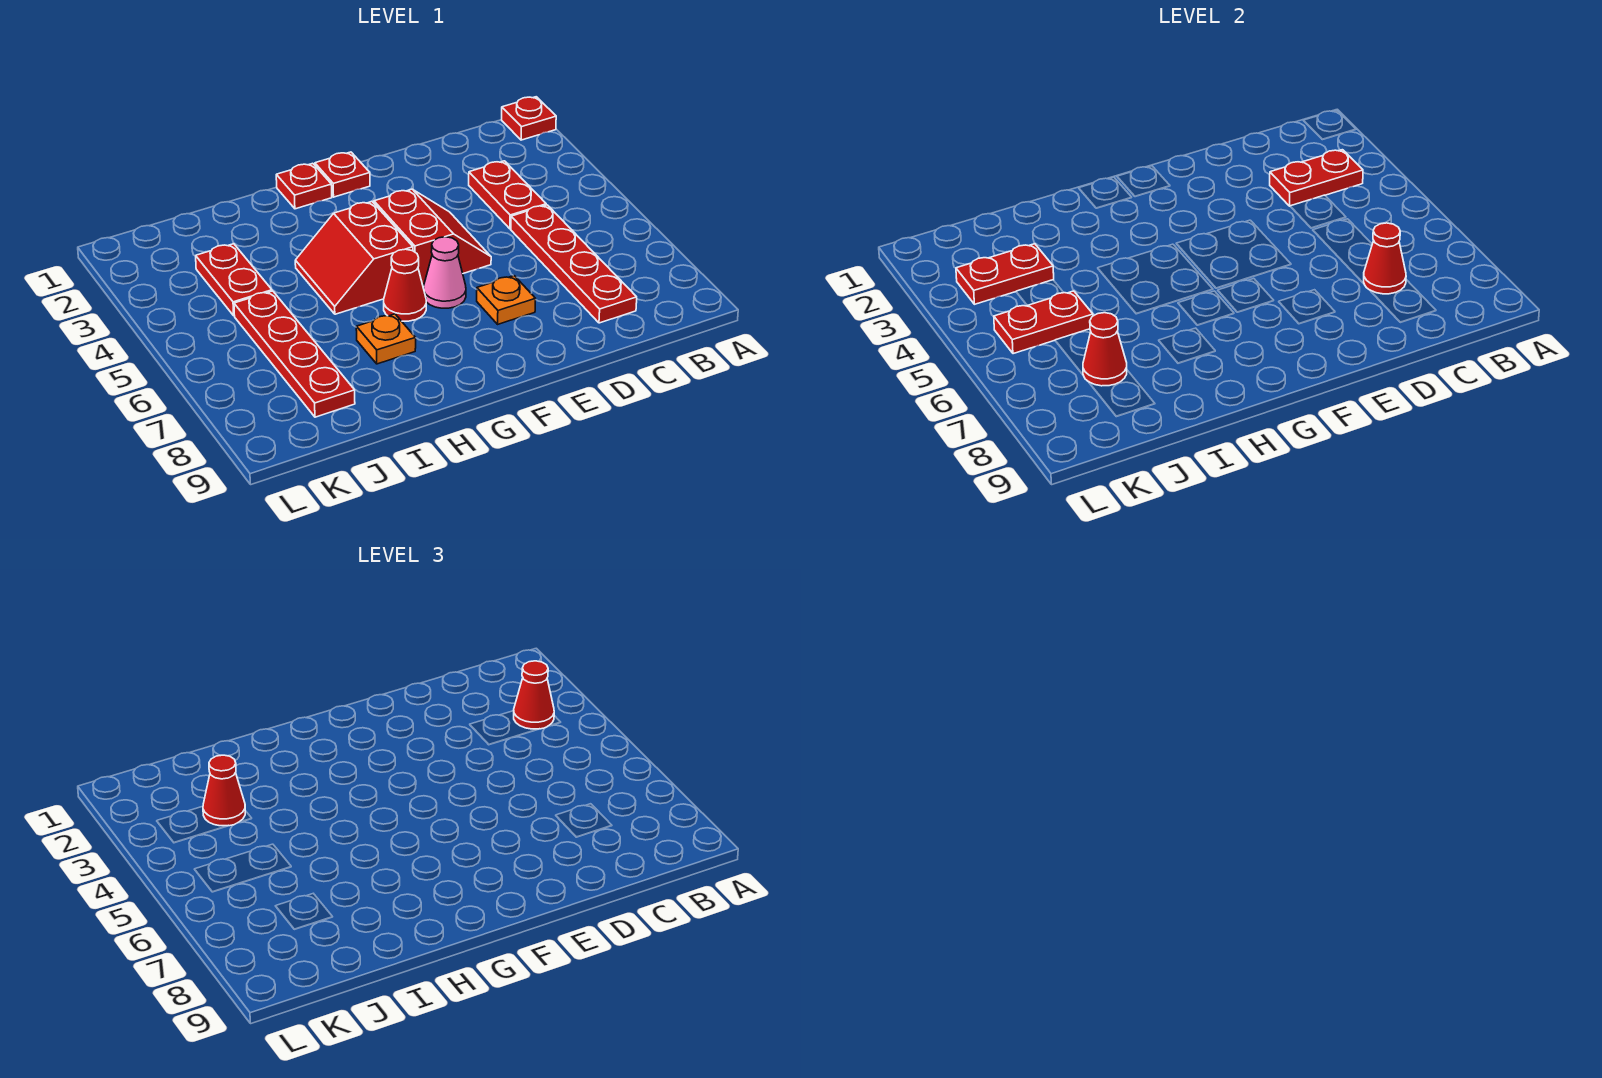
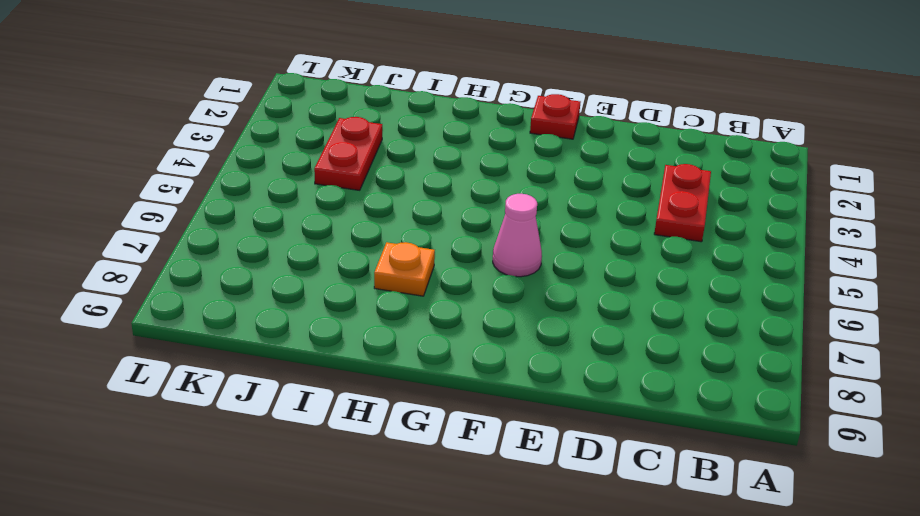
none -> red plate A1 level 1
none -> red plate C5:C8 level 1
none -> red slope E4:F5 level 1 top F

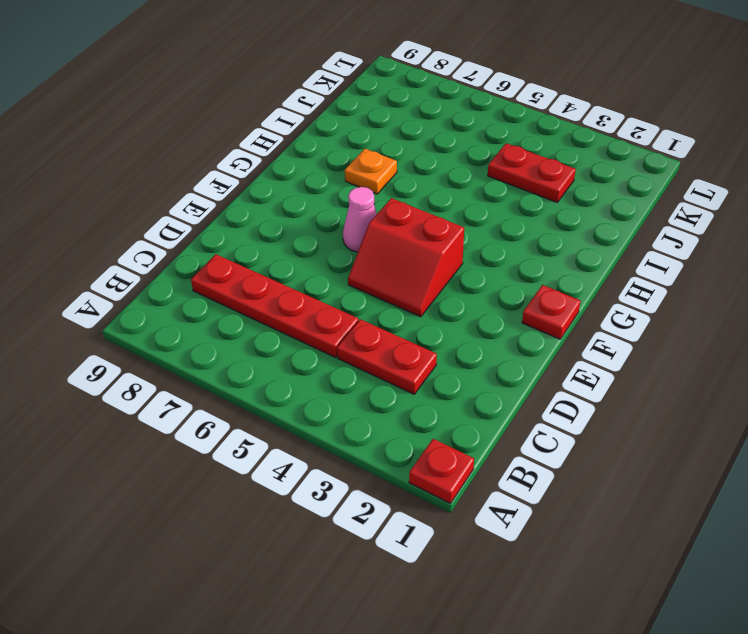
none -> orange plate E7 level 1
none -> red plate G1 level 1
none -> red slope G4:H5 level 1 top G

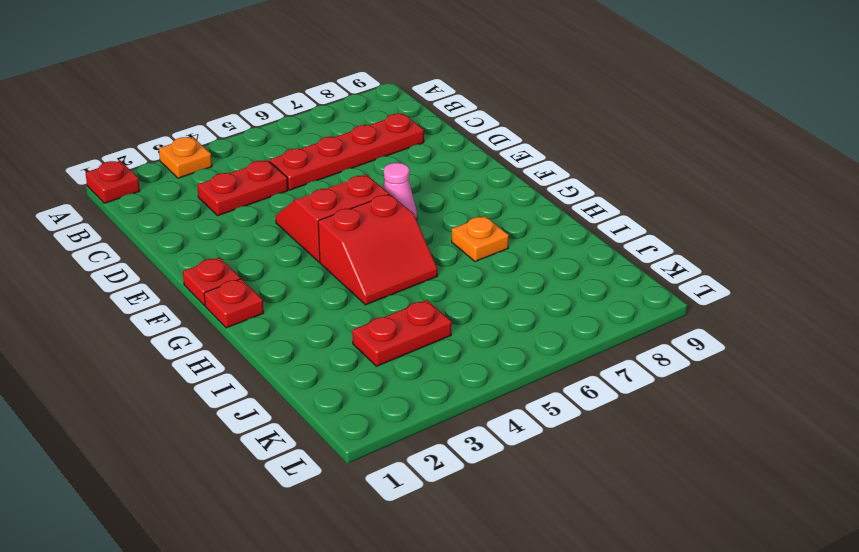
orange plate A3 level 1 -> orange plate E7 level 1
none -> red cone G6 level 1
none -> red plate J5:J8 level 1
none -> red plate B3:C3 level 2

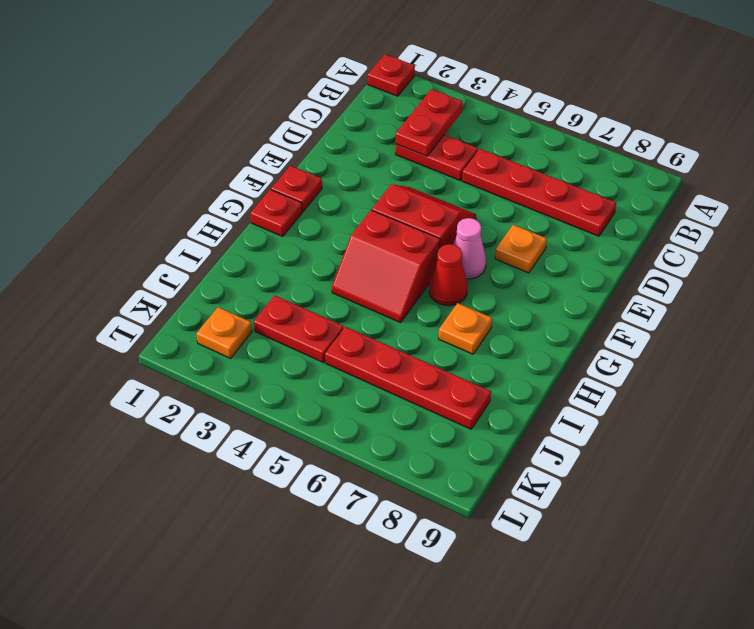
orange plate K2 level 1 -> none
none -> red cone C7 level 2
none -> red plate J3:K3 level 2
none -> red plate J5:K5 level 2

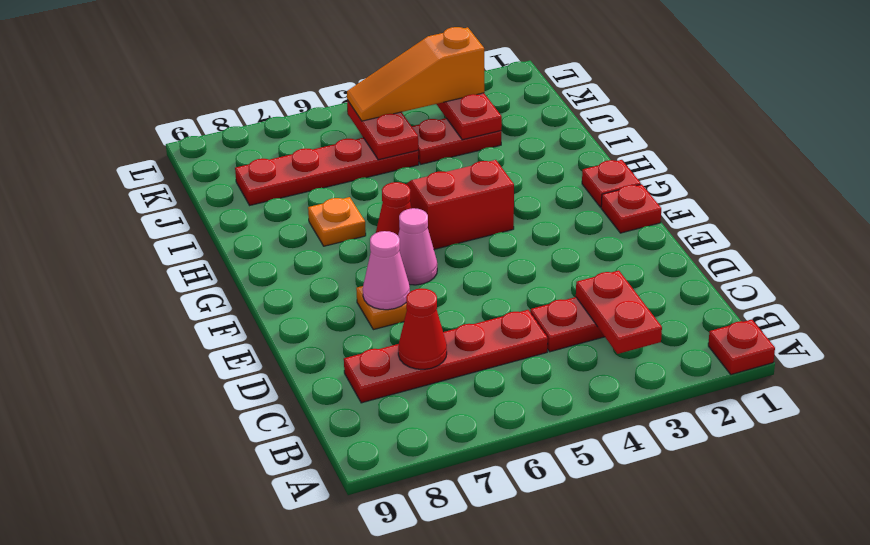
pink cone E7 level 2 -> none
orange slope K3:K5 level 3 top 3 -> none
none -> red slope E4:F5 level 1 top F
none -> red cone J7 level 2
none -> red cone B3 level 3

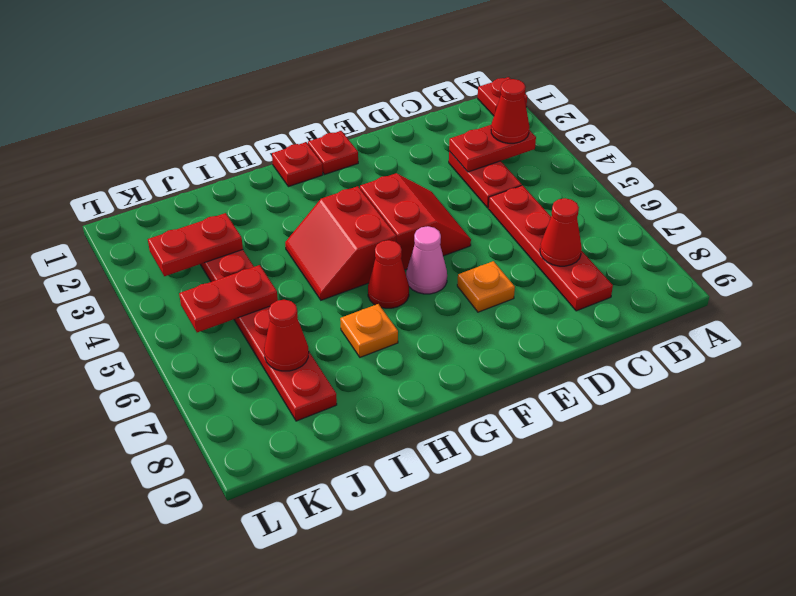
none -> red cone J3 level 3

